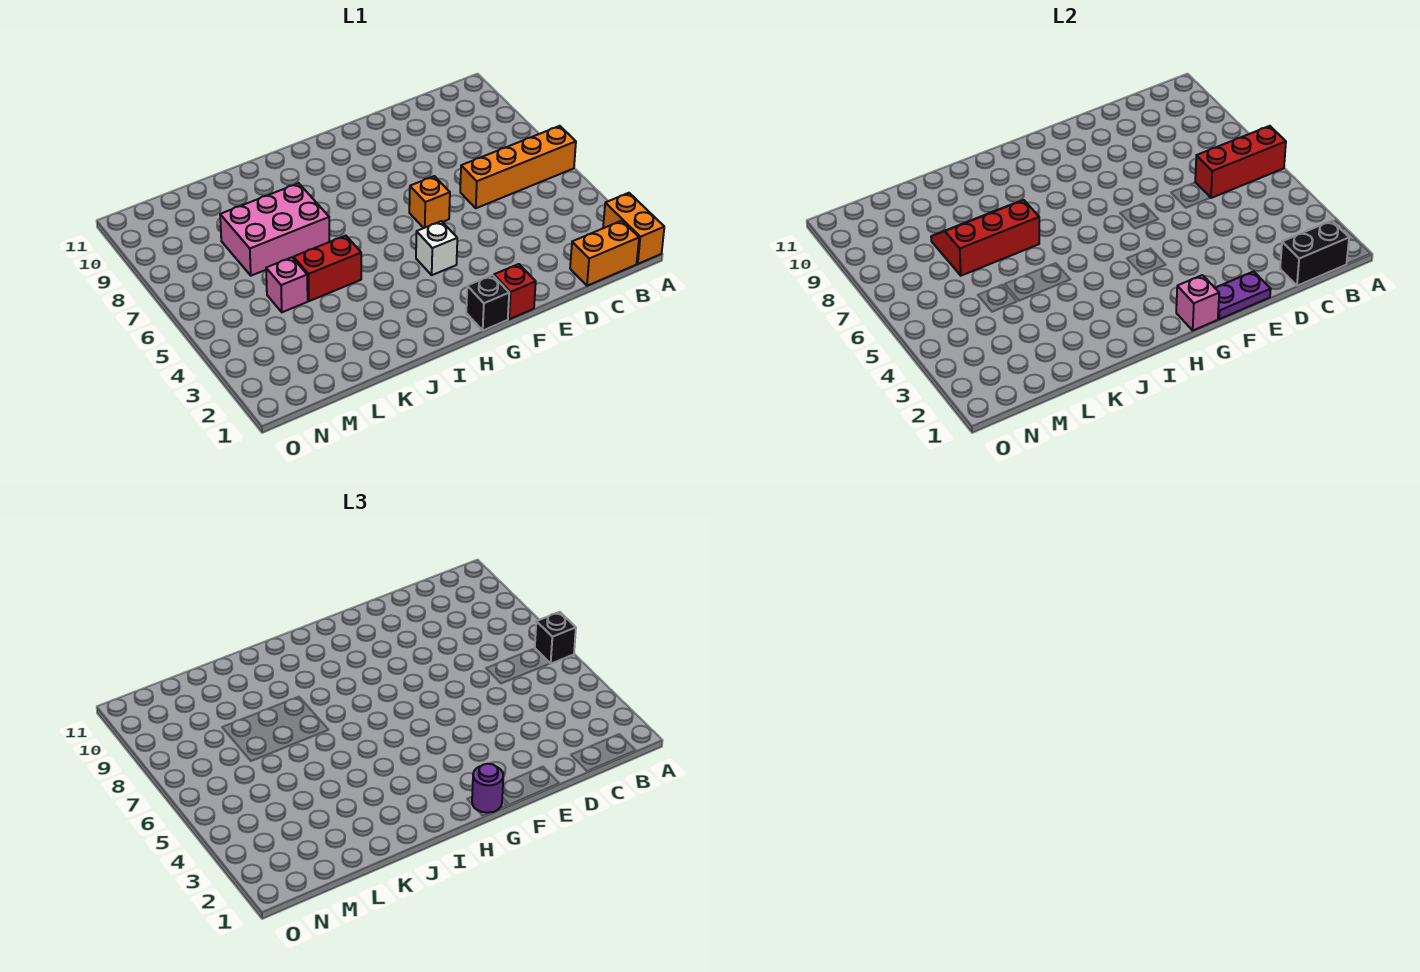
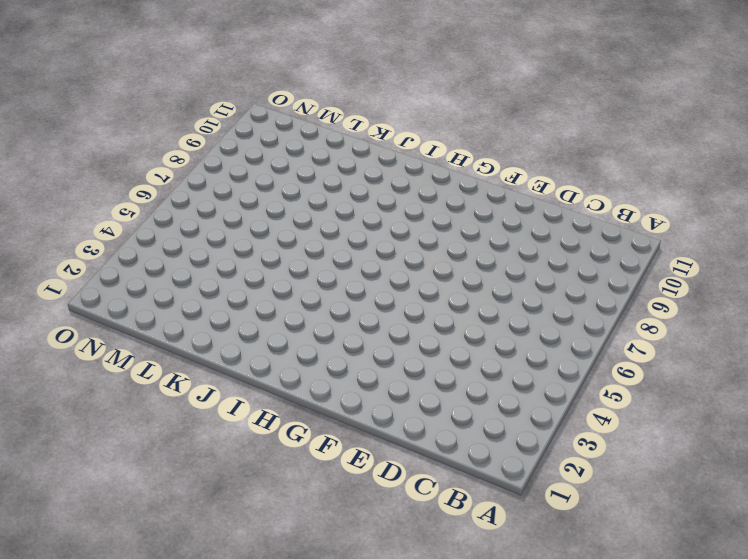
none -> orange brick A1:A2 level 1
none -> orange brick A6:D6 level 1
none -> orange brick B1:C1 level 1

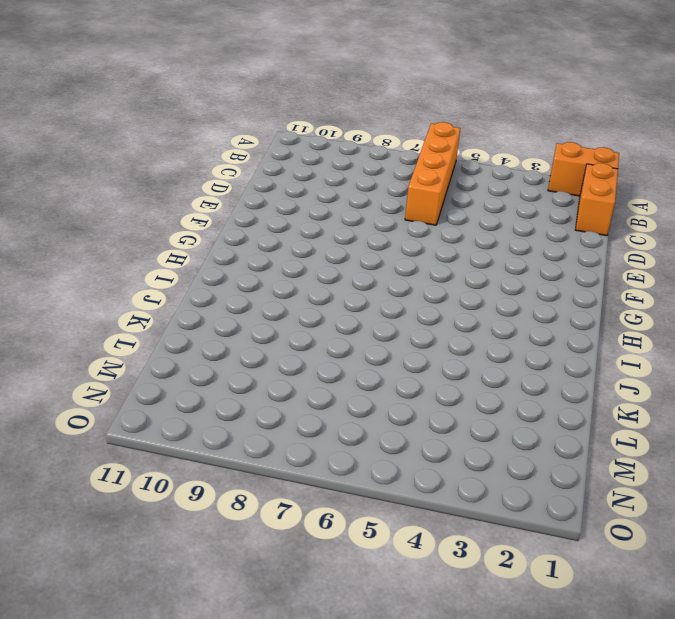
none -> red brick F1 level 1
none -> orange brick F6 level 1
none -> black brick G1 level 1

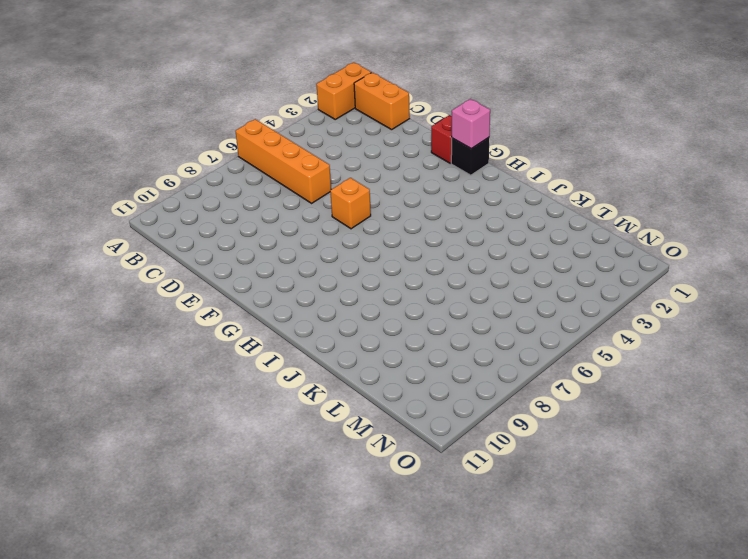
none -> white brick G4 level 1
none -> red brick J5:K5 level 1
none -> pink brick J7:L8 level 1

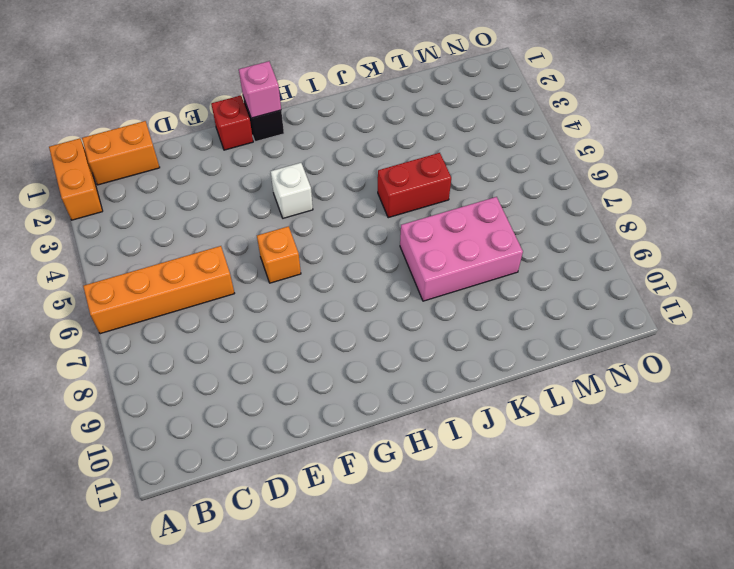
none -> pink brick L5 level 1
none -> red brick A6:C6 level 2
none -> black brick B1:C1 level 2

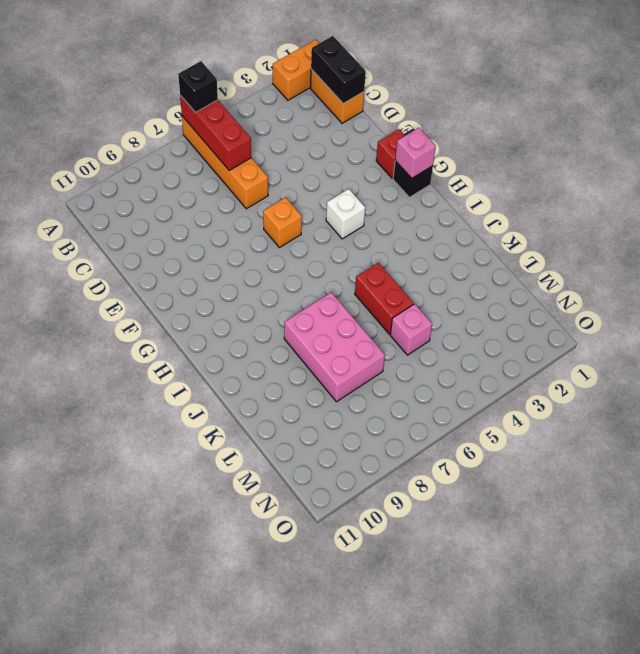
none -> purple plate E1:F1 level 2
none -> red slope J7:L8 level 2 top 7
none -> purple round brick G1 level 3

